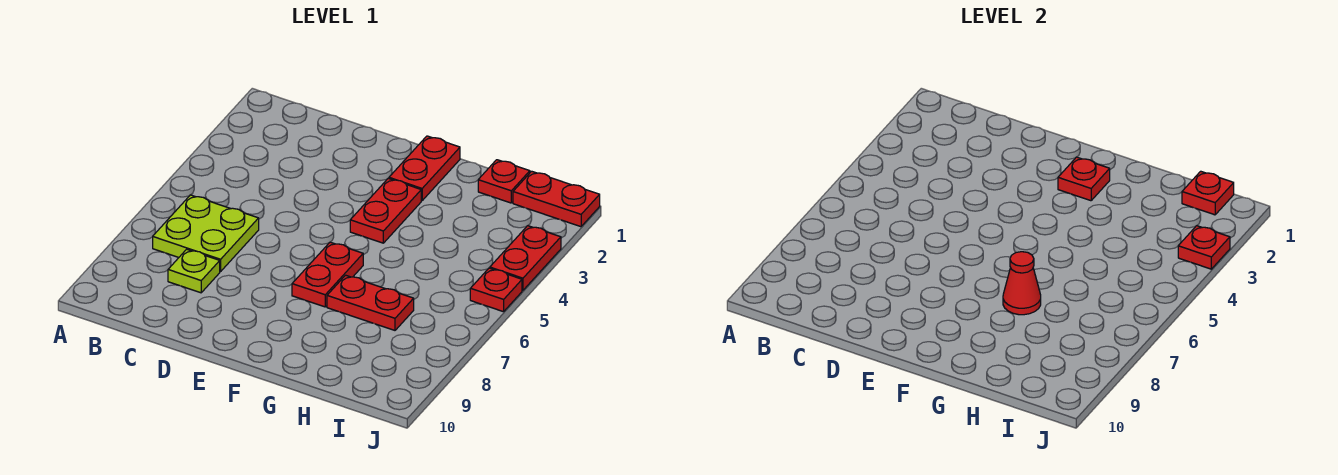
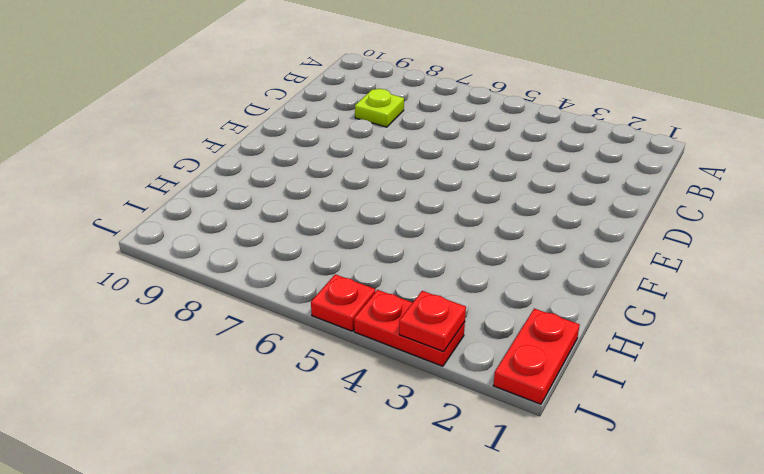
none -> lime plate B6:C7 level 1
none -> red plate F1:F2 level 1
none -> red plate F3:F4 level 1

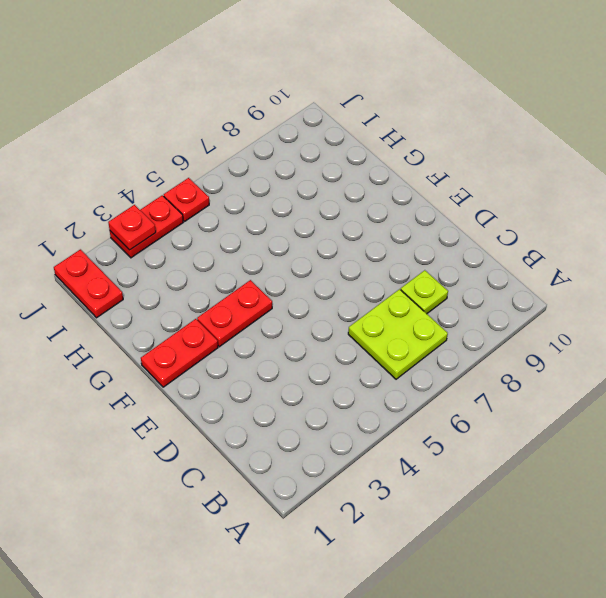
none -> red plate F6:F7 level 1
none -> red plate G7:H7 level 1
none -> red plate H1 level 1

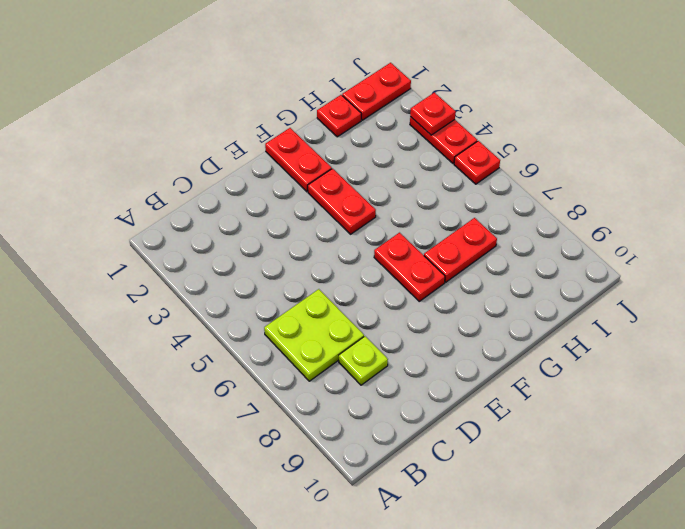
none -> red plate F2 level 2
none -> red cone G7 level 2
none -> red plate I1 level 2

